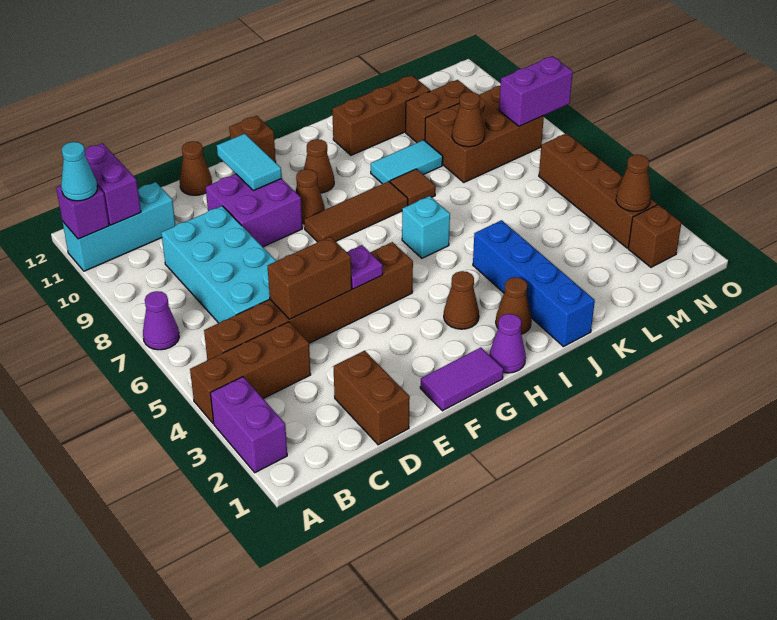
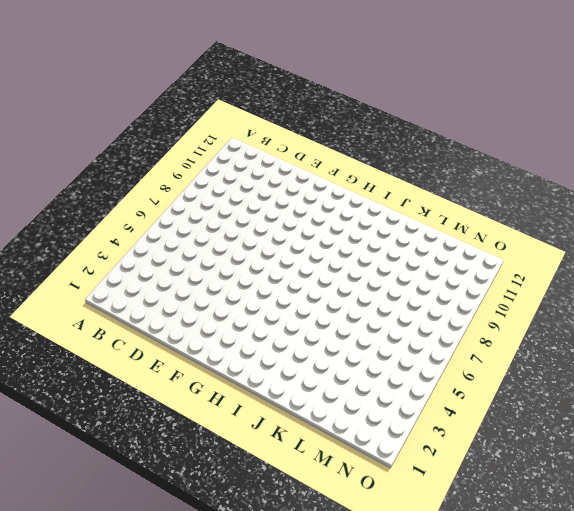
none -> purple brick A2:A3 level 1
none -> brown brick A4:C4 level 1
none -> purple cone A7 level 1
none -> cyan brick A11:C11 level 1

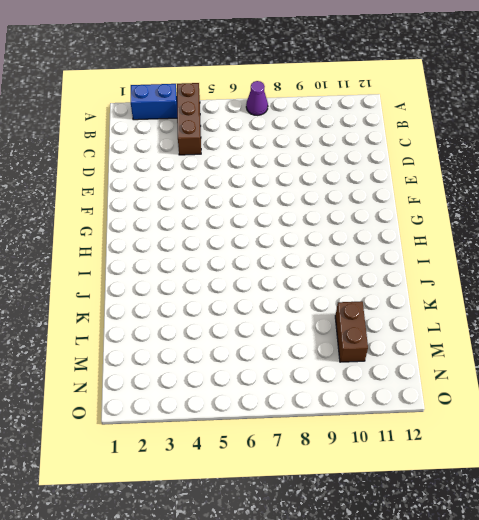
blue brick A2:A3 level 1 -> purple brick A2:A3 level 1
none -> cyan brick A11:C11 level 1
none -> brown brick B5:G5 level 1
none -> cyan brick C6:D9 level 1
none -> brown brick D1:D2 level 1

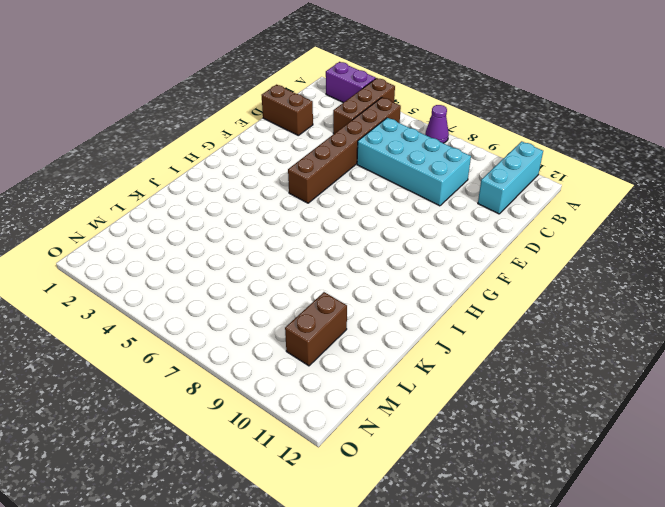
none -> purple brick E9:F10 level 1
none -> brown cone E12 level 1
none -> purple tile F1:G1 level 1
none -> brown tile G8:I8 level 1

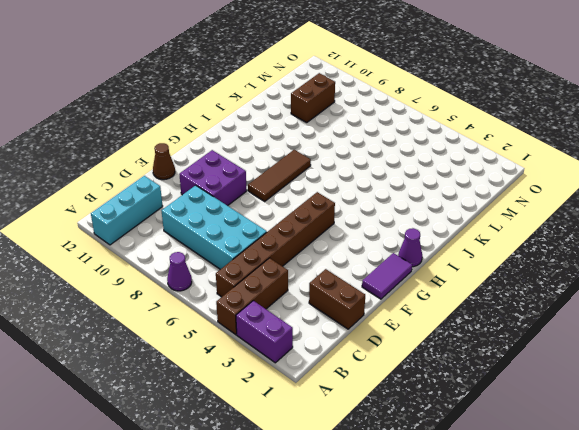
none -> brown cone G9 level 1
none -> brown brick G12 level 1
none -> brown cone H3 level 1
none -> brown cone H10 level 1

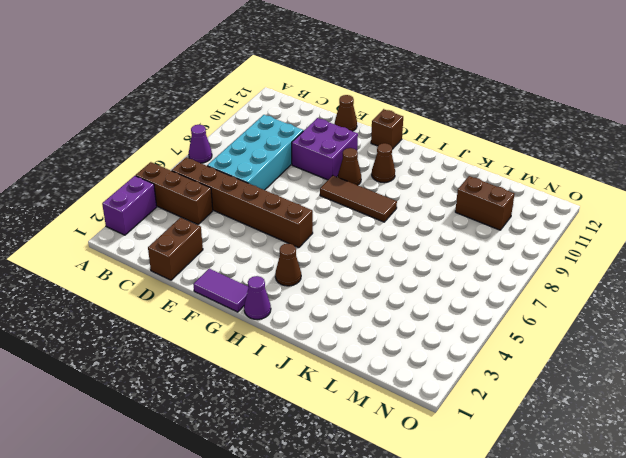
none -> cyan brick A11:C11 level 1
none -> brown cone I2 level 1
none -> cyan brick I6 level 1
none -> blue brick J1:J4 level 1

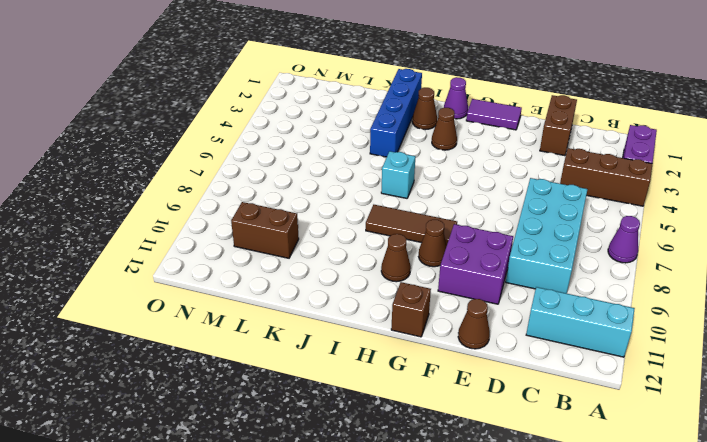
none -> brown brick B5:G5 level 1
none -> brown tile J8 level 1
none -> cyan tile J9:K9 level 1
none -> brown brick J11:L11 level 1

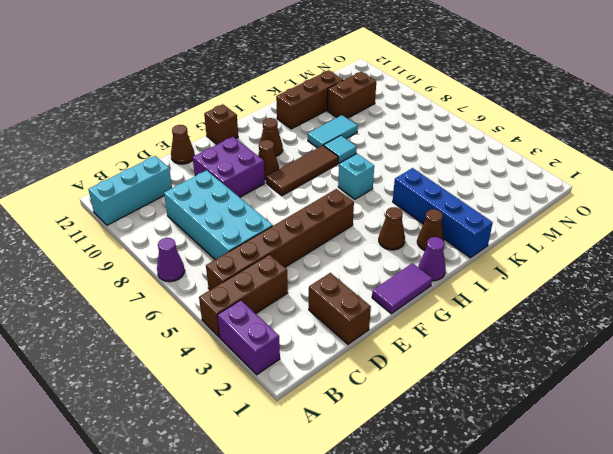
cyan tile J8 level 1 -> brown tile J8 level 1
none -> brown brick L8:N9 level 1
none -> brown brick N2 level 1
none -> brown brick N3:N6 level 1
none -> purple brick A11 level 2

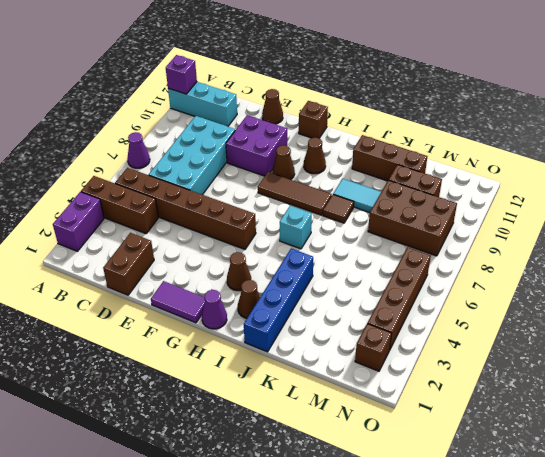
none -> purple brick B11:B12 level 2
none -> brown brick D5:E5 level 2
none -> purple plate F5 level 2
none -> cyan tile F10:F11 level 2

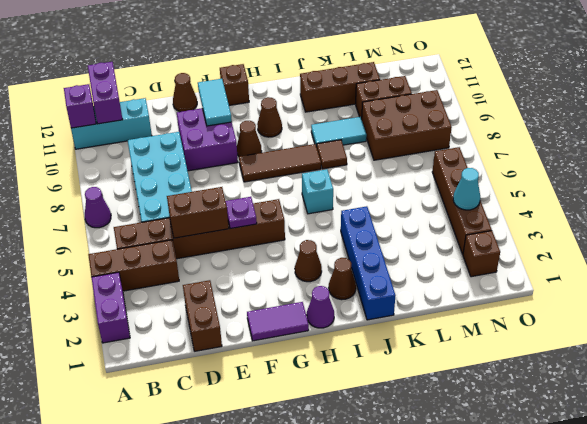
cyan cone N4 level 2 -> cyan cone A11 level 3
none -> brown cone L8 level 2
none -> brown cone N3 level 2
none -> purple brick N8:O8 level 2

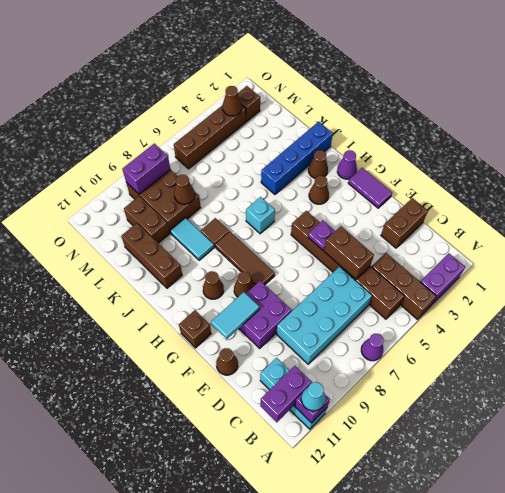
purple brick N8:N9 level 2 -> purple brick N8:O8 level 2

